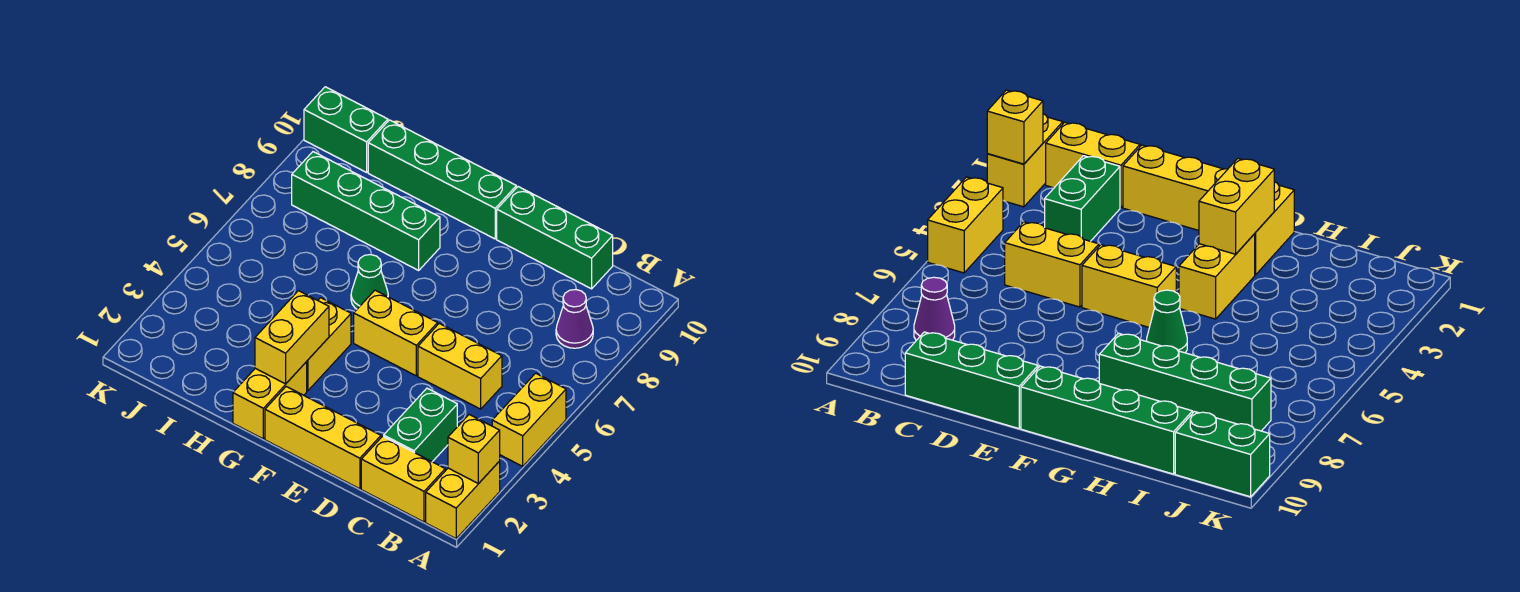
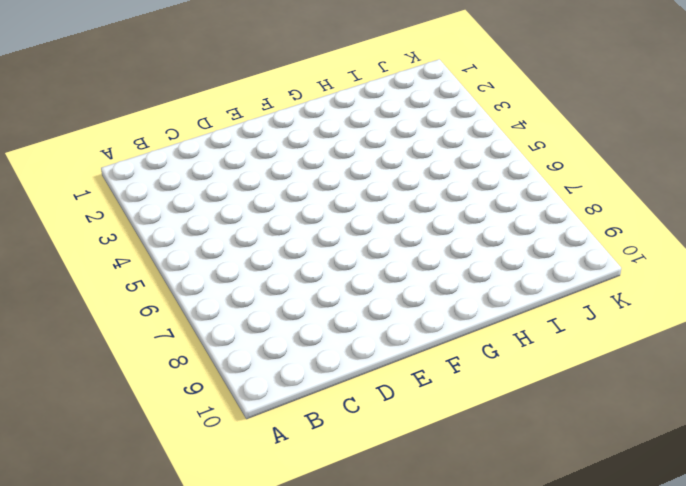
none -> yellow brick A1:A2 level 1
none -> yellow brick A4:A5 level 1
none -> yellow brick B1:C1 level 1

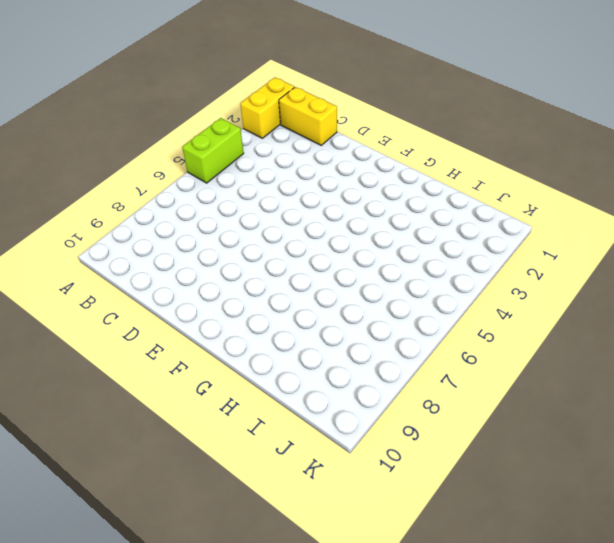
lime brick A4:A5 level 1 -> yellow brick A4:A5 level 1
none -> purple cone B8 level 1
none -> green brick C2:C3 level 1
none -> yellow brick C5:D5 level 1

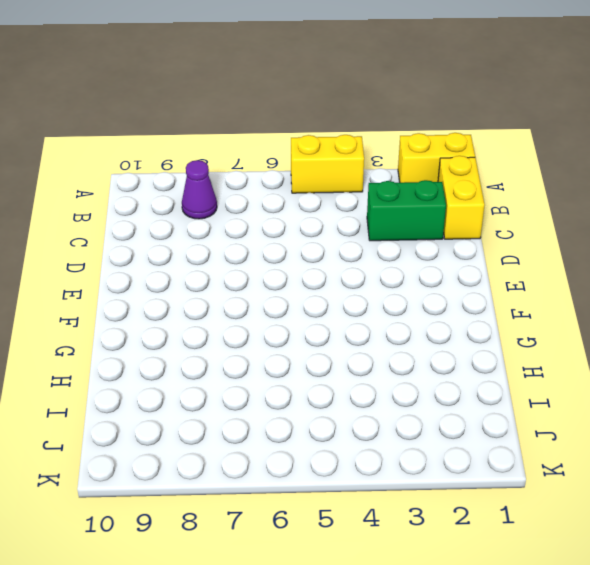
none -> yellow brick C5:D5 level 1
none -> green brick C10:E10 level 1
none -> yellow brick D1:F1 level 1

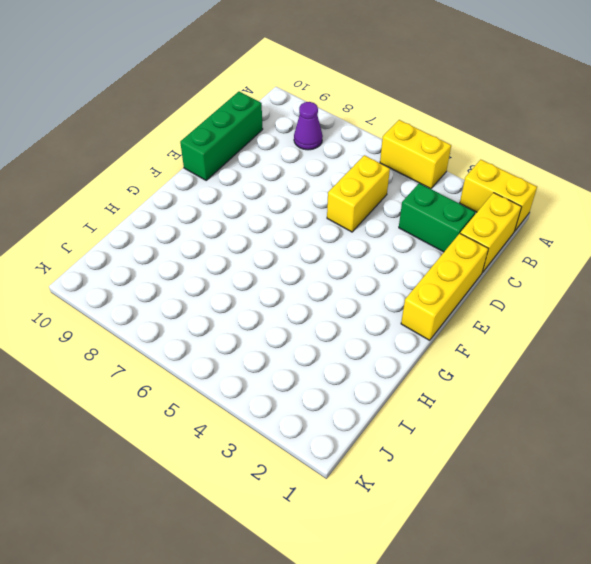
none -> yellow brick E5:F5 level 1
none -> green brick F10:I10 level 1
none -> yellow brick G1:G2 level 1

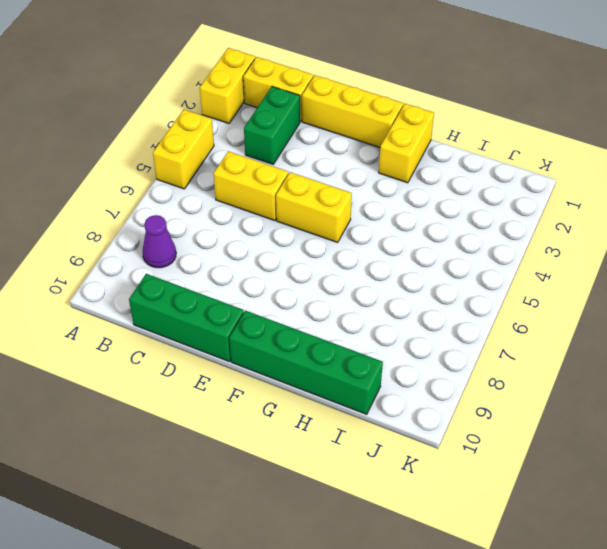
none -> yellow brick G3:G4 level 1
none -> green cone G6 level 1
none -> green brick G8:J8 level 1

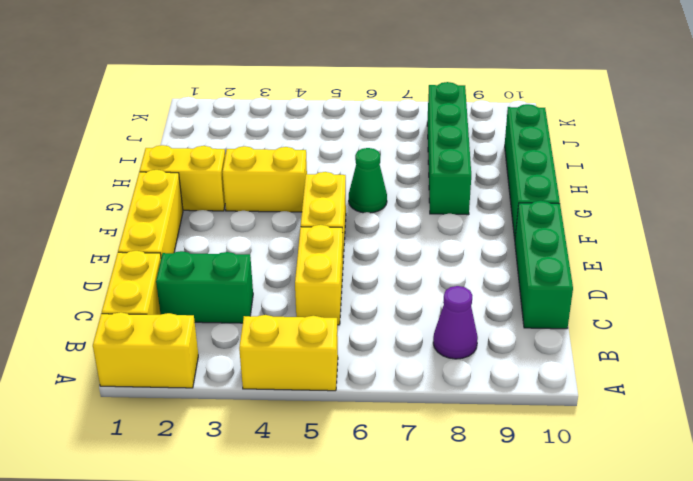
none -> green brick J10:K10 level 1
none -> yellow brick A2 level 2
none -> yellow brick G2:G3 level 2

